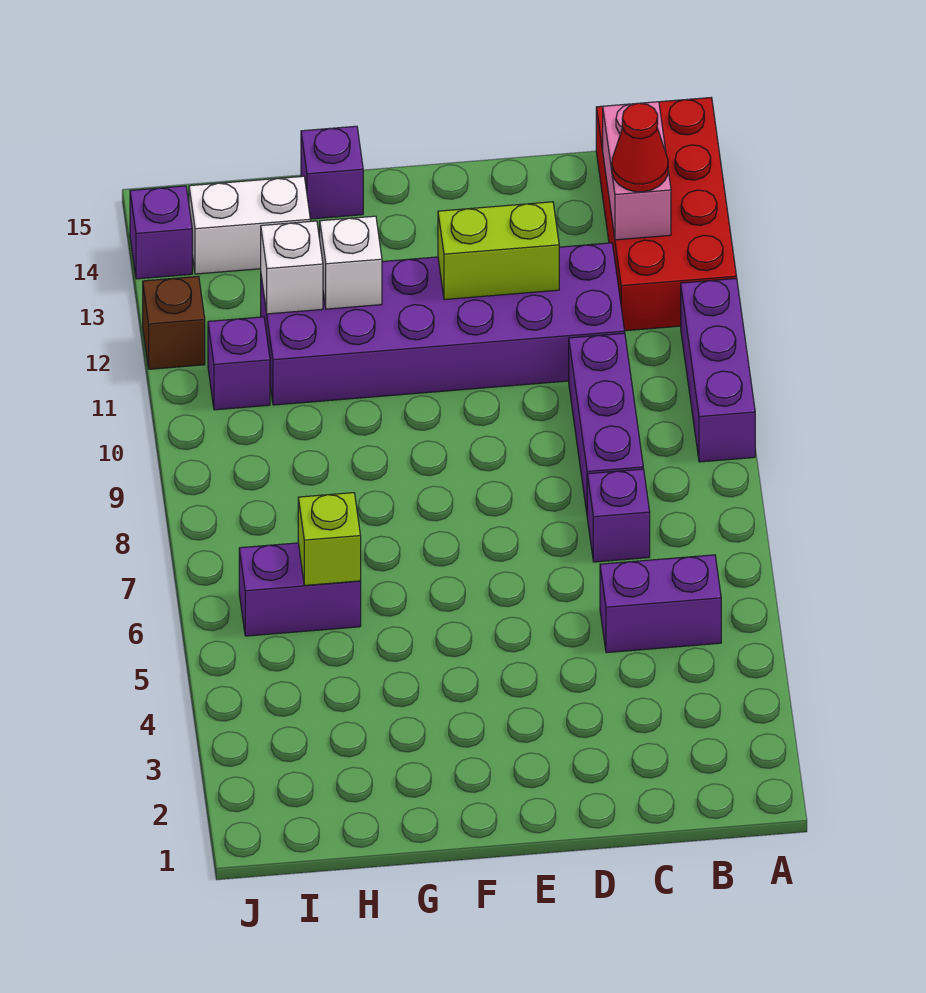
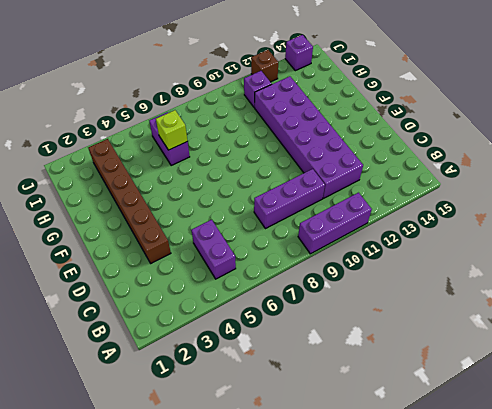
brown brick D3:I3 level 1 -> none
none -> red brick A12:B15 level 1
none -> purple brick C7 level 1
none -> purple brick G15 level 1

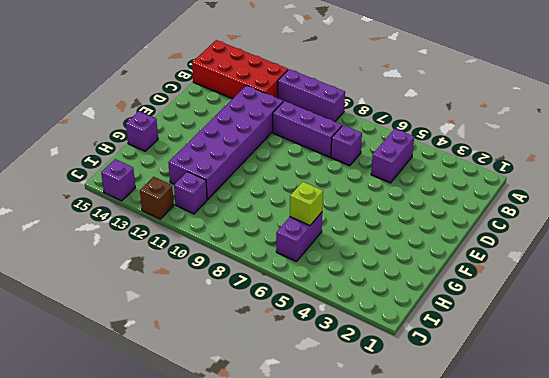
none -> white brick H14:I14 level 1
none -> pink brick B13:B14 level 2
none -> lime brick D12:E12 level 2

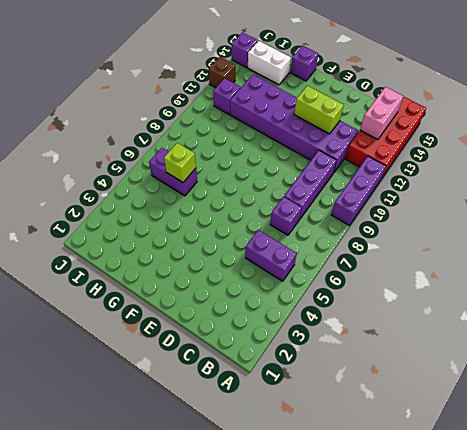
none -> white brick G12 level 2
none -> white brick H12 level 2
none -> red cone B13 level 3

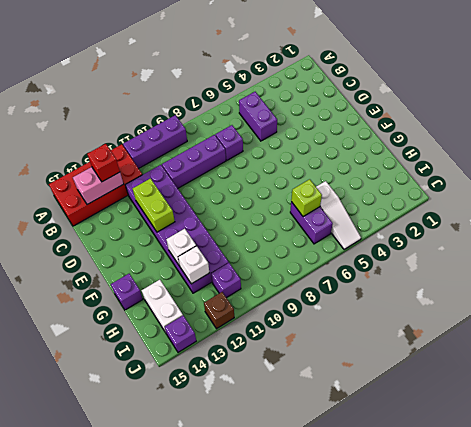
red brick B13 level 3 -> red cone B13 level 3
white slope H5:J5 level 1 top H -> none

